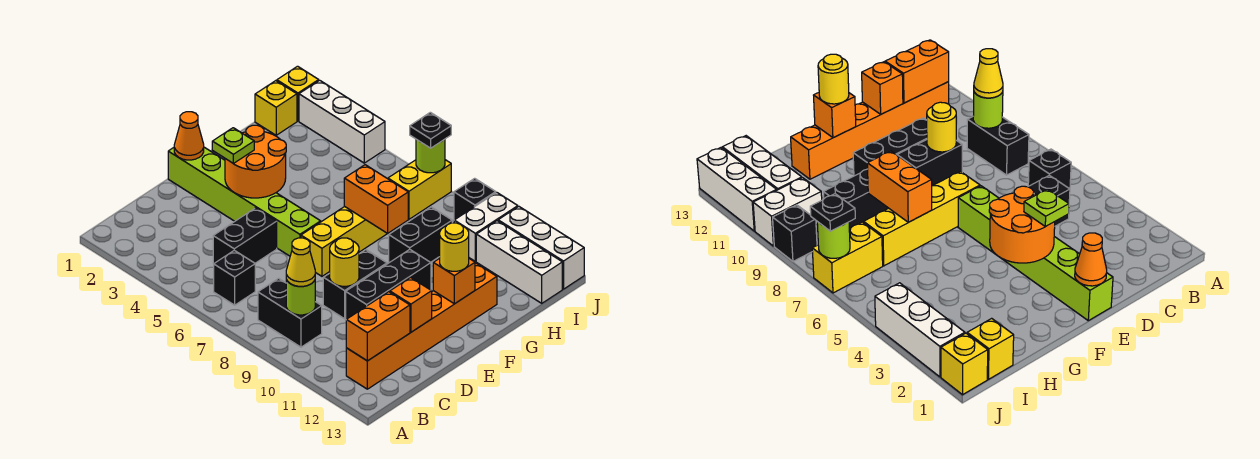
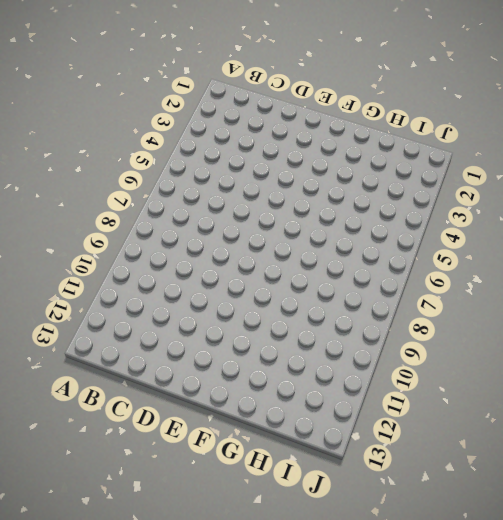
none -> black brick B6 level 1
none -> black brick B8:B9 level 1
none -> orange brick B12:G12 level 1
none -> black brick C5:D5 level 1

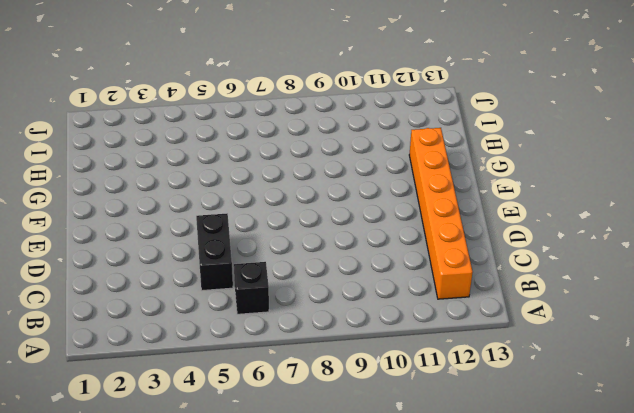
none -> black brick B8:B9 level 1
none -> black brick D9:E9 level 1
none -> black brick D10:F10 level 1
none -> lime brick E1:E6 level 1

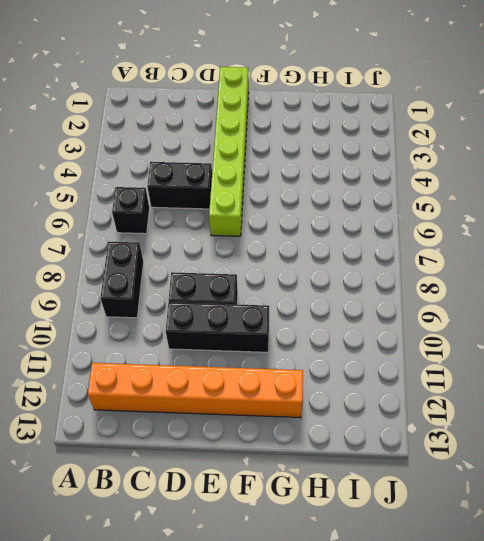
none -> yellow brick E7:H7 level 1
none -> black brick G9:H9 level 1
none -> yellow brick I1 level 1
none -> yellow brick I7:J7 level 1

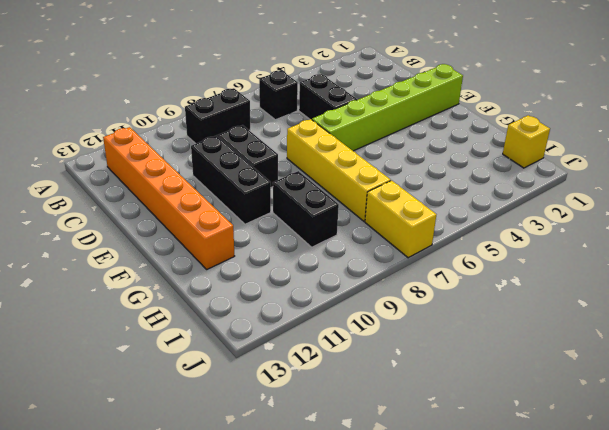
none -> white brick I10:J10 level 1
none -> white brick I11:I13 level 1
none -> yellow brick J1 level 1
none -> white brick J2:J4 level 1

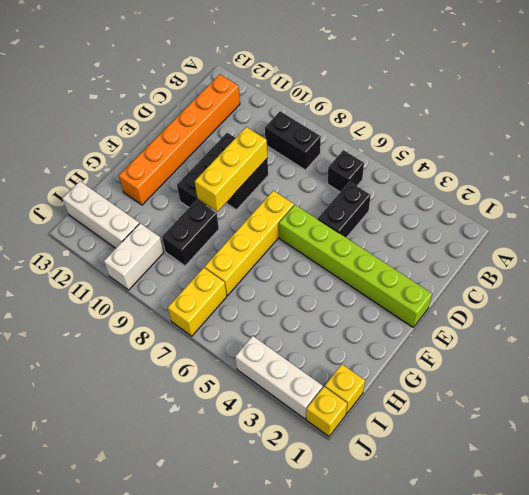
yellow brick D9:F9 level 2 -> yellow round brick D9 level 2
none -> black brick J9 level 1
none -> white brick J11:J13 level 1
none -> lime round brick B9 level 2
none -> orange brick B12:C12 level 2

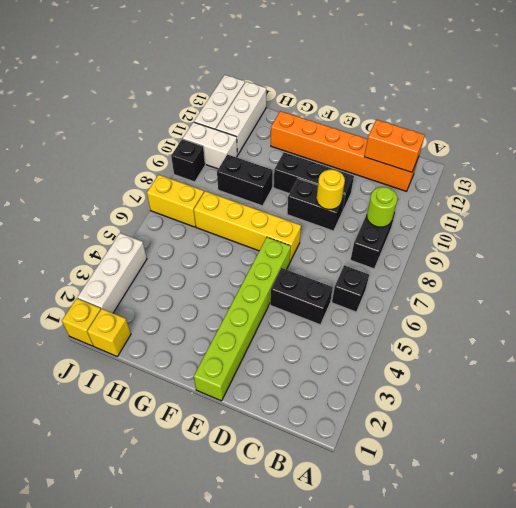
none -> orange brick D12 level 2
none -> orange cone E1 level 2
none -> orange round brick E3:F4 level 2
none -> orange brick F12 level 2

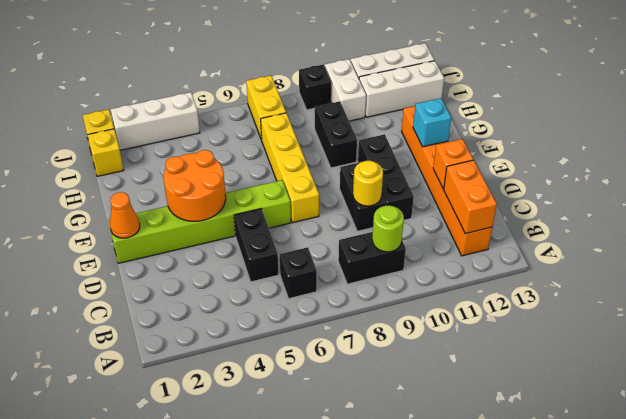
cyan brick F12 level 2 -> orange brick F12 level 2
none -> orange brick G7:G8 level 2
none -> lime round brick J7 level 2
none -> yellow cone B9 level 3
none -> lime plate E3 level 3

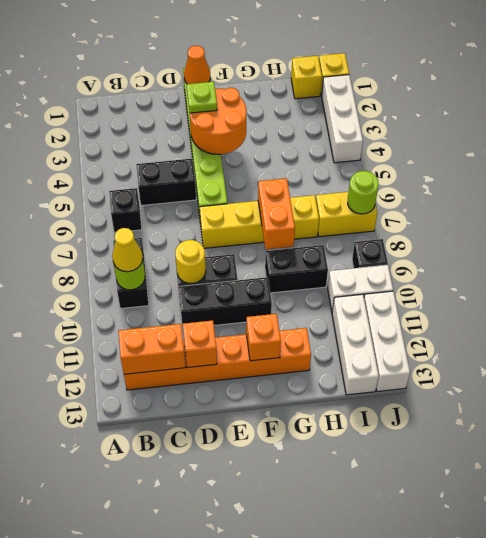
none -> yellow round brick F12 level 3
none -> black plate J7 level 3

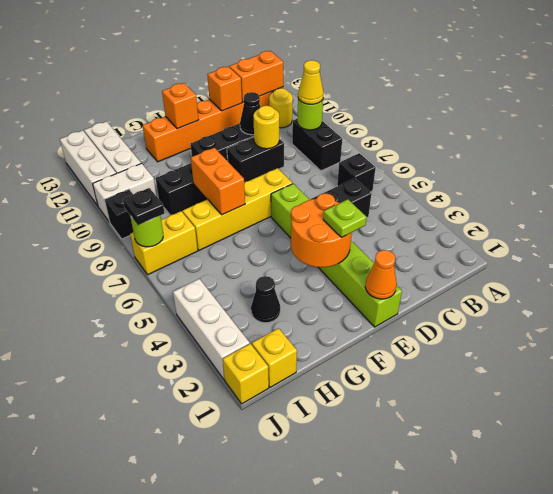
yellow round brick B11 level 1 -> yellow round brick F12 level 3
black cone D10 level 2 -> none
black cone H3 level 1 -> none

